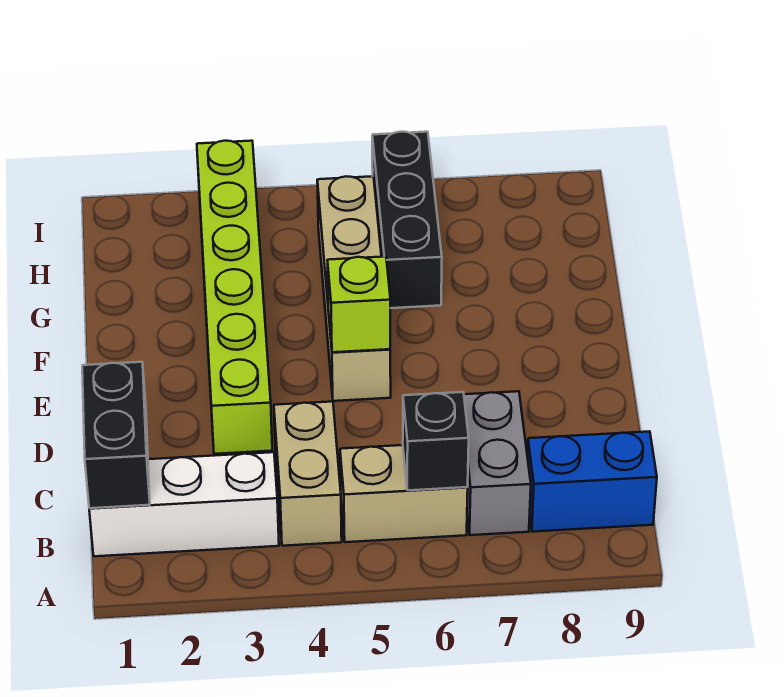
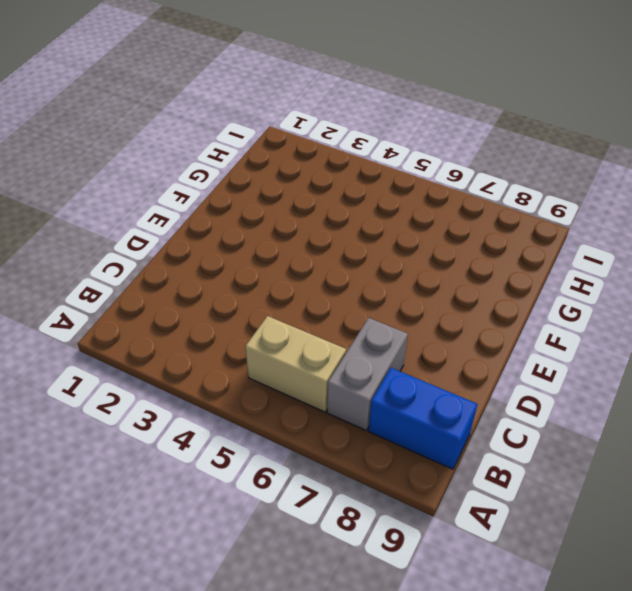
none -> white brick B1:B3 level 1
none -> tan brick B4:C4 level 1

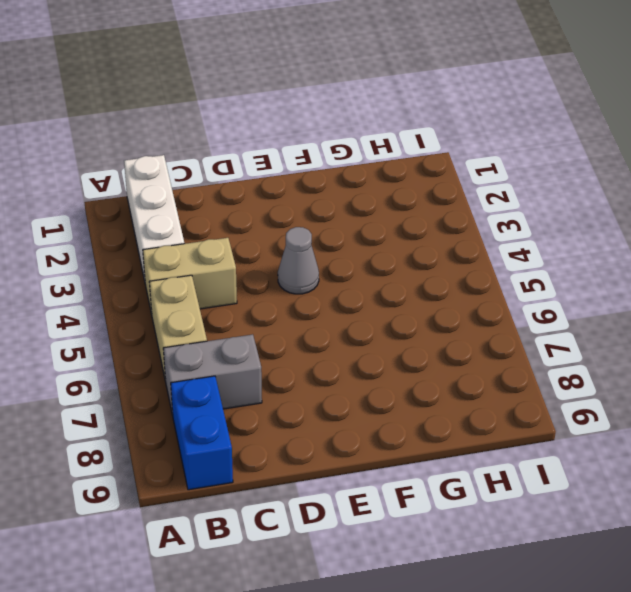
grey cone E4 level 1 -> none
none -> lime brick D3:I3 level 1
none -> tan brick E5:H5 level 1

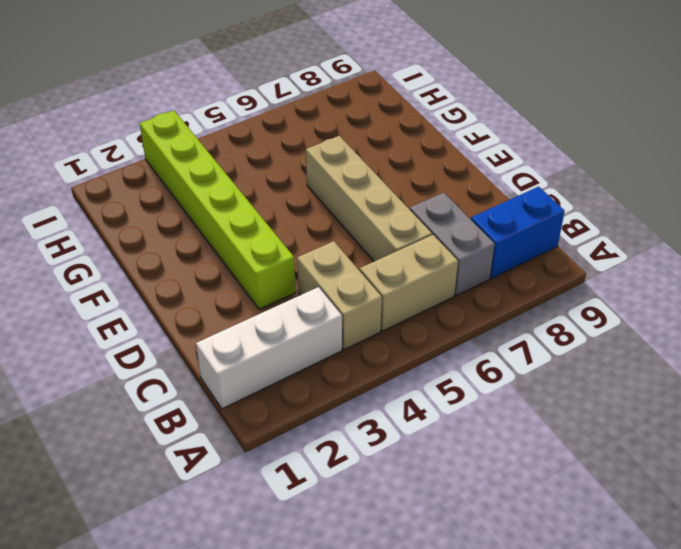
tan brick C6:F6 level 1 -> tan brick E5:H5 level 1
none -> black brick G6:I6 level 1
none -> black brick B1:C1 level 2

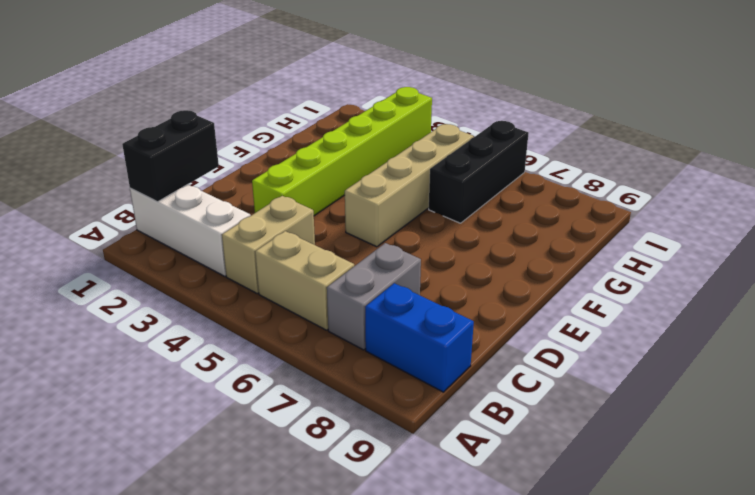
none -> black brick B6 level 2
none -> lime brick E5 level 2

